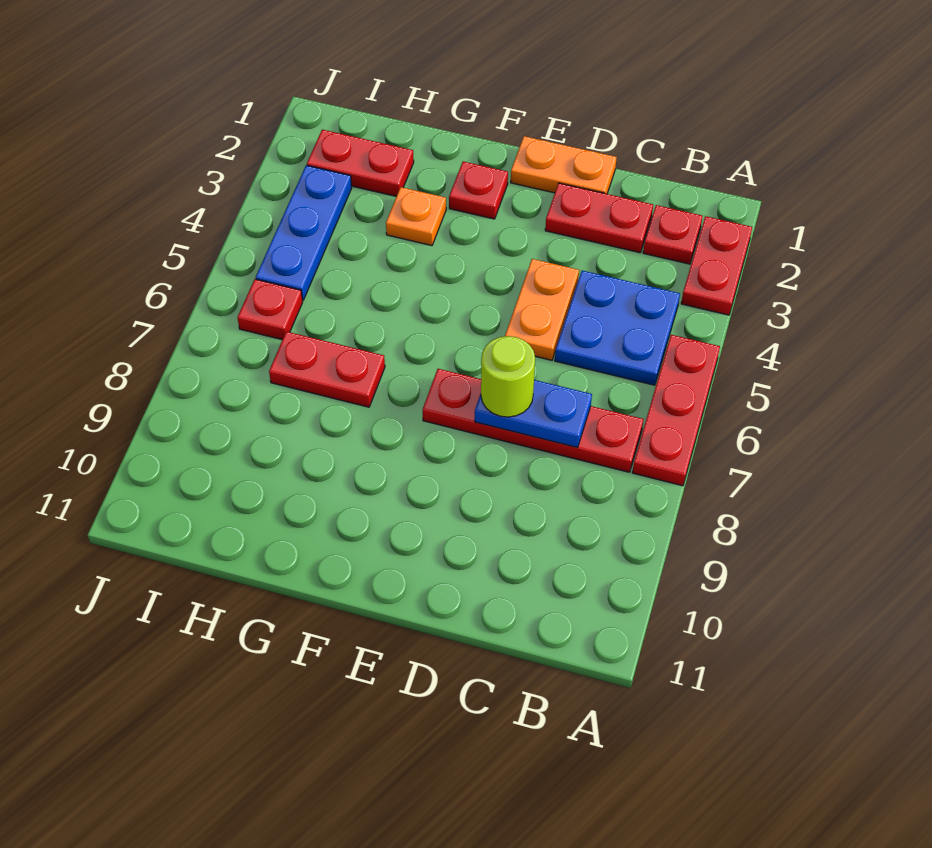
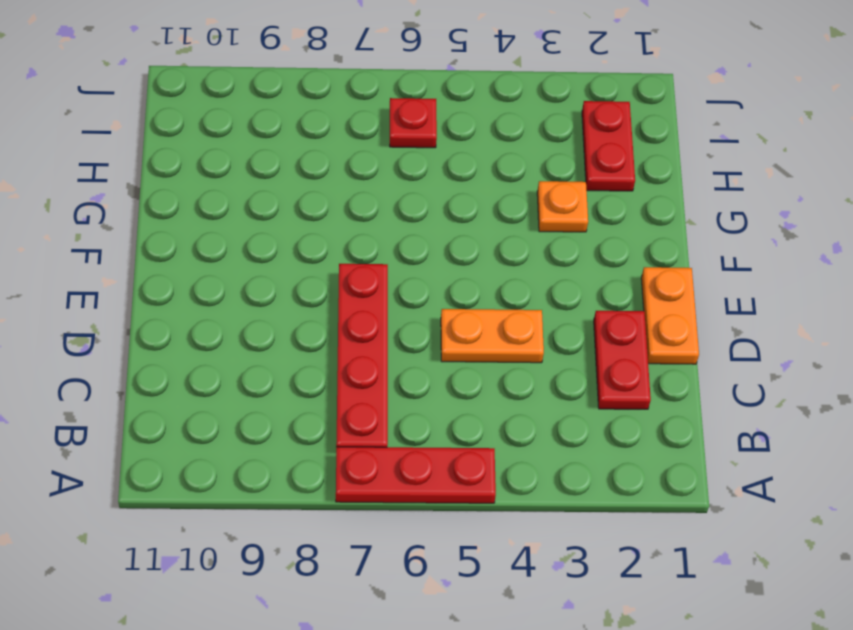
none -> red plate A2:A3 level 1
none -> red plate B2 level 1
none -> blue plate B4:C5 level 1

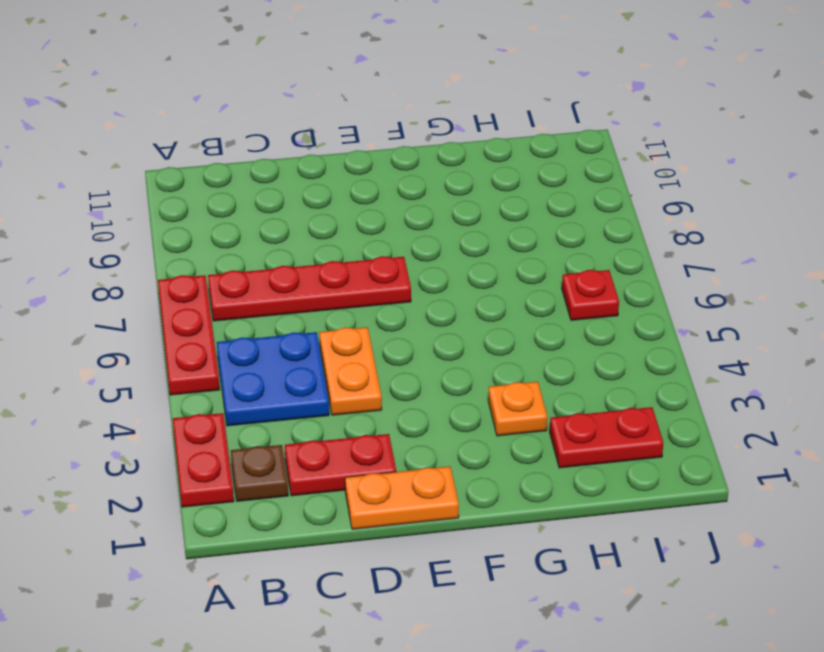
brown plate B2 level 1 -> red plate B2 level 1
none -> red plate F2 level 1
none -> red plate G7:H7 level 1
none -> blue plate I3:I5 level 1

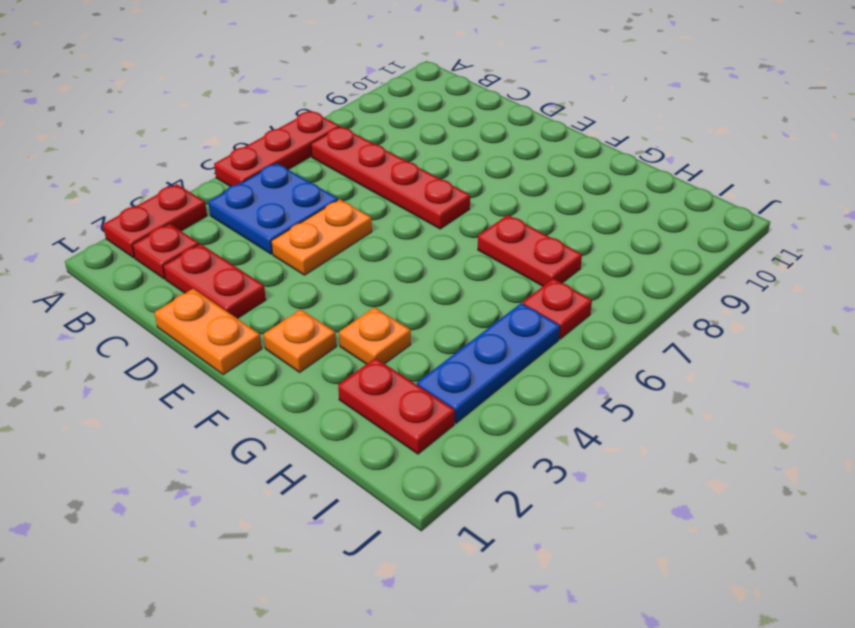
orange plate F2 level 1 -> red plate F2 level 1
none -> blue plate C7:D7 level 2
none -> lime round brick D7 level 3

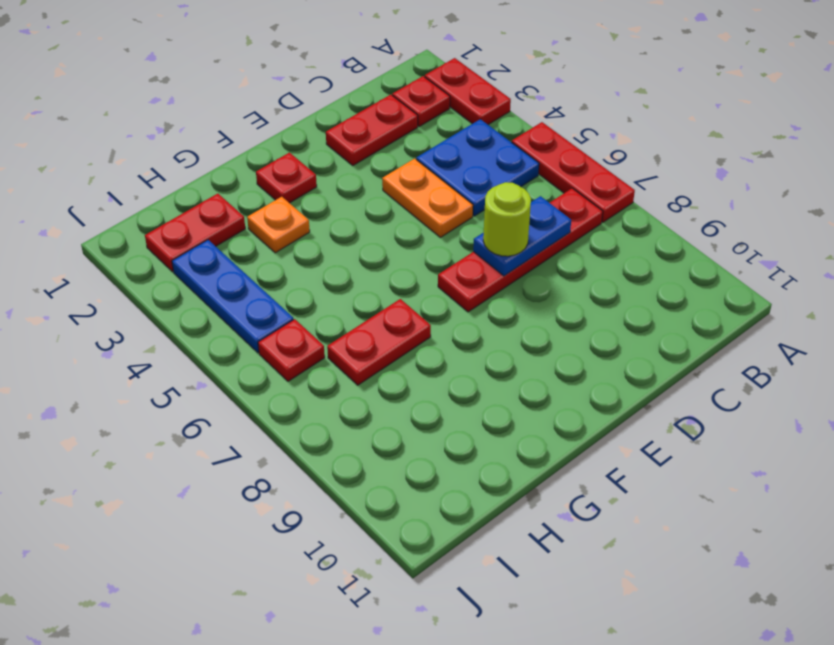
none -> orange plate D1:E1 level 1

